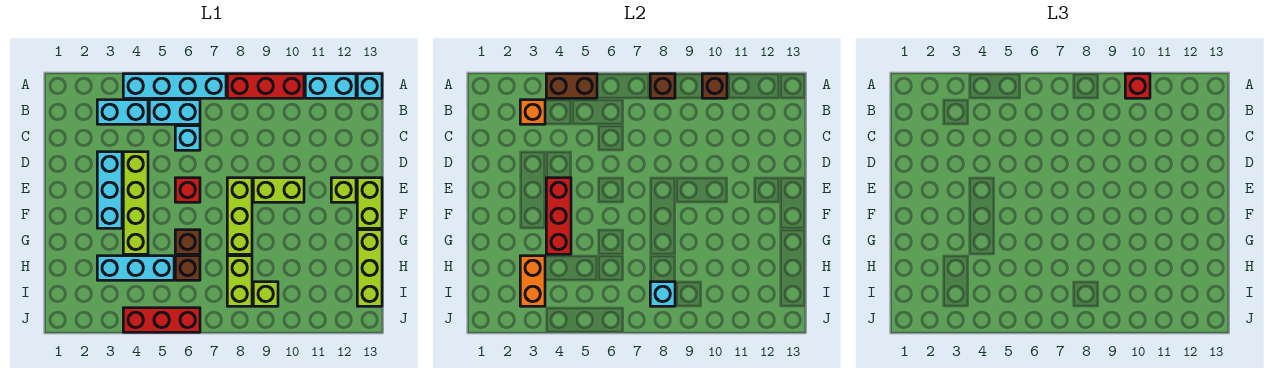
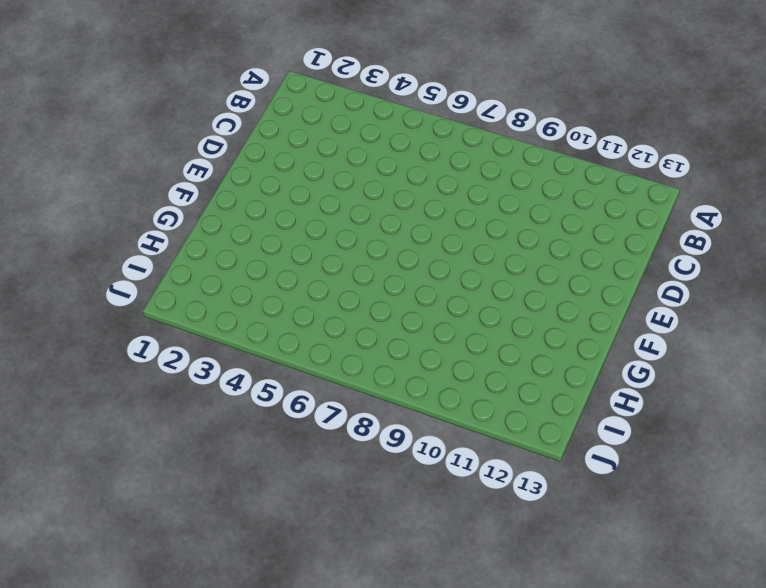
none -> cyan brick A4:A7 level 1
none -> red brick A8:A10 level 1
none -> cyan brick A11:A12 level 1

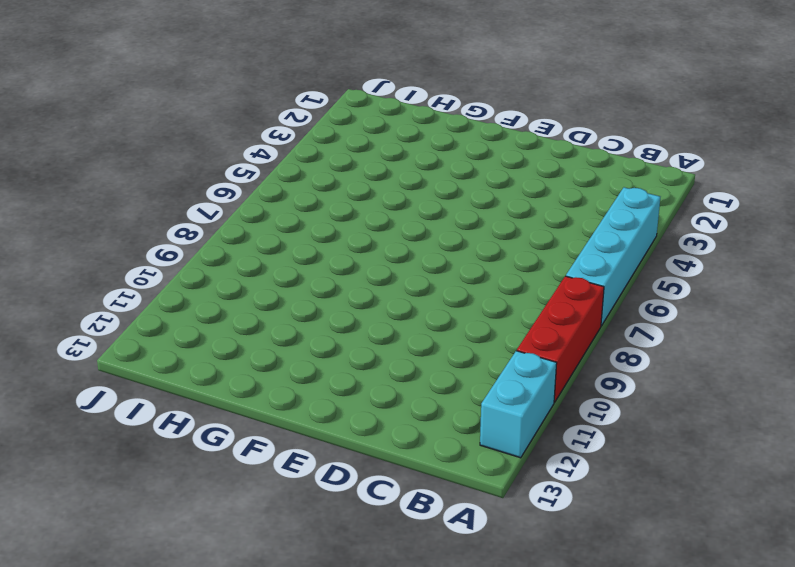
none -> cyan brick A13 level 1
none -> cyan brick B3:B4 level 1
none -> cyan brick B5:B6 level 1

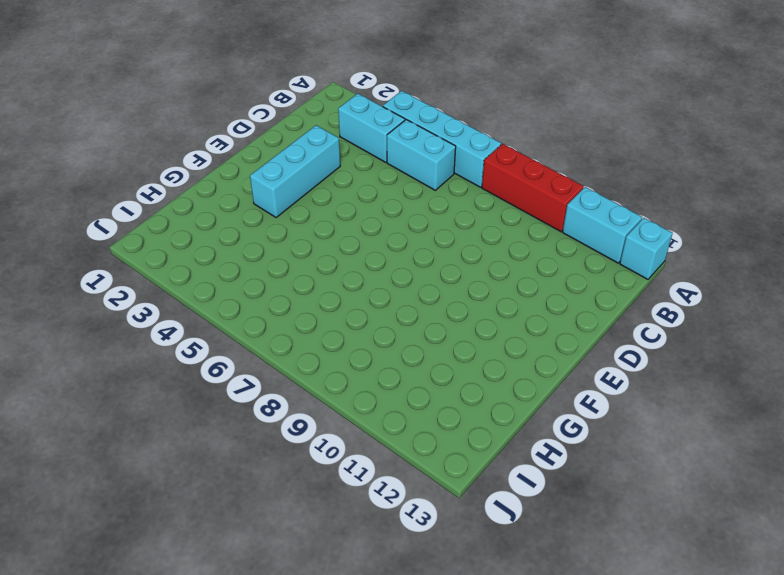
none -> cyan brick C6 level 1
none -> lime brick D4:G4 level 1
none -> red brick E6 level 1

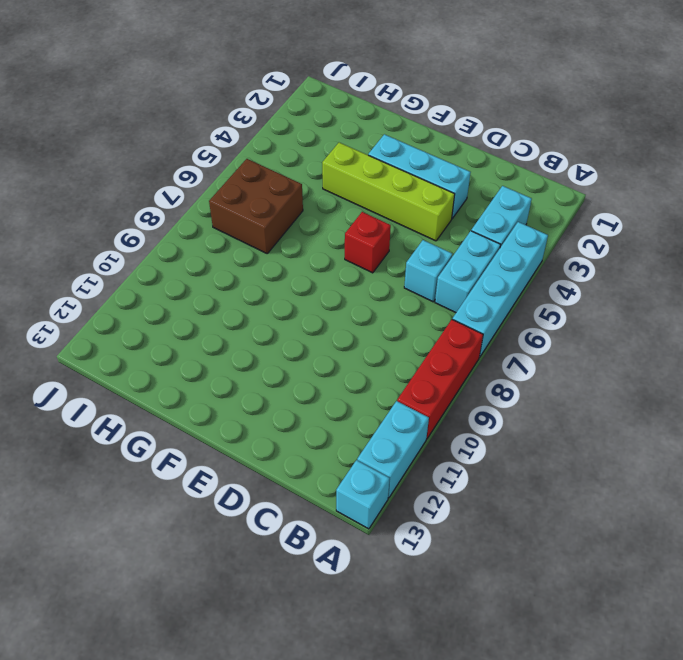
brown brick H6:I7 level 1 -> brown brick H6 level 1
none -> lime brick E8:G8 level 1
none -> lime brick E9:E10 level 1
none -> lime brick E12 level 1

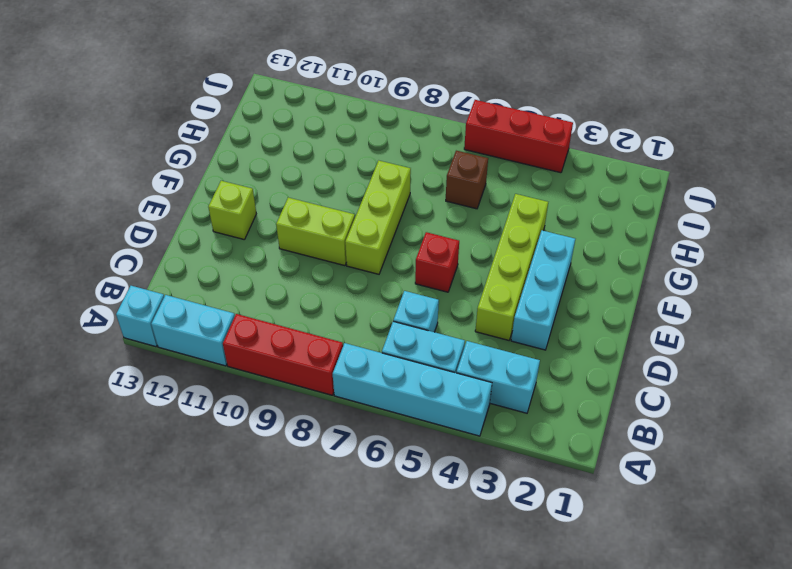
none -> lime brick E13:F13 level 1
none -> brown brick G6 level 1
none -> lime brick G13:I13 level 1

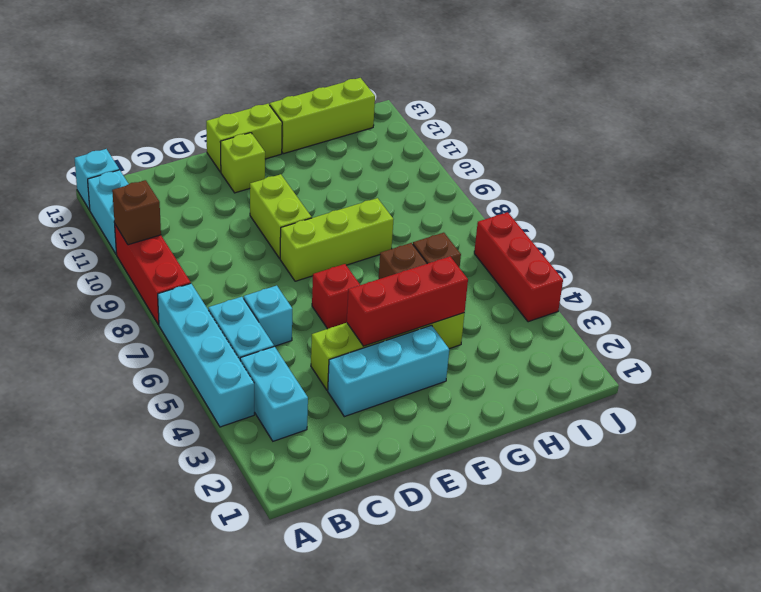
none -> cyan brick H3:H5 level 1
none -> lime brick H8:I8 level 1
none -> lime brick I9 level 1

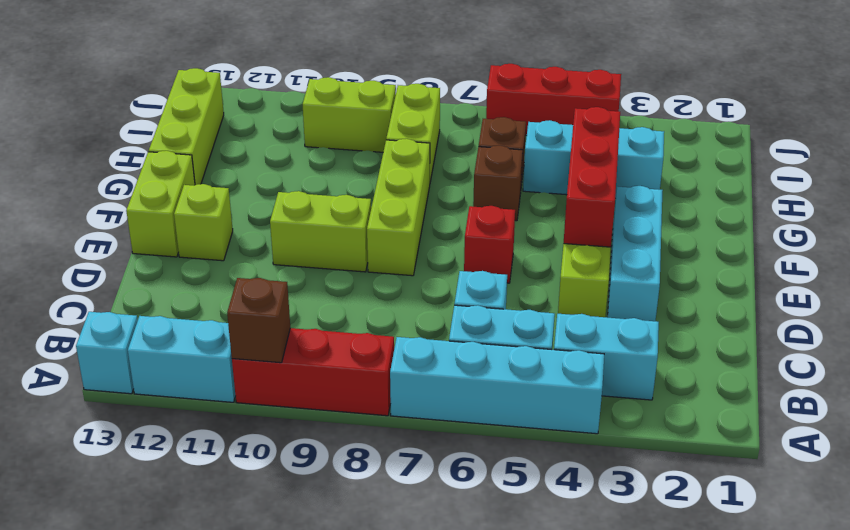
lime brick I9:I10 level 1 -> lime brick I9 level 1
none -> brown brick A4:A5 level 2
none -> brown brick A8 level 2
none -> orange brick B3 level 2

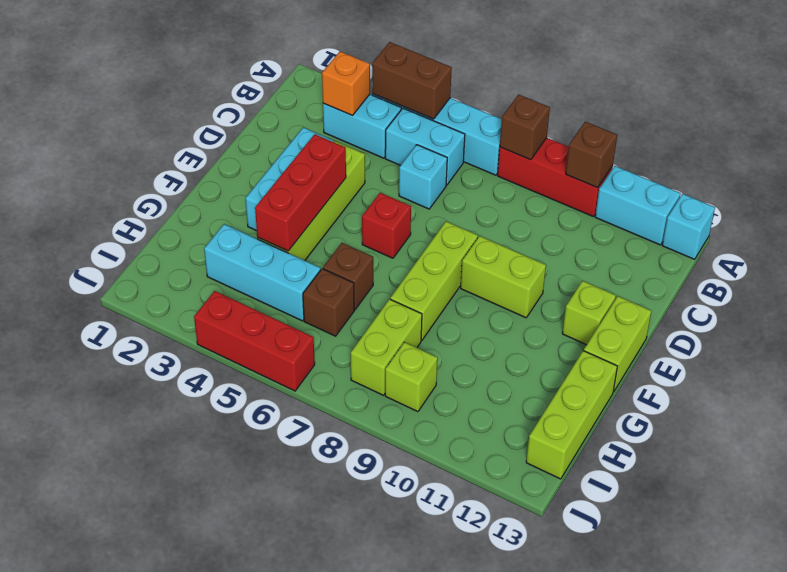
none -> orange brick H3:I3 level 2
none -> cyan brick I8 level 2
none -> red brick A10 level 3

